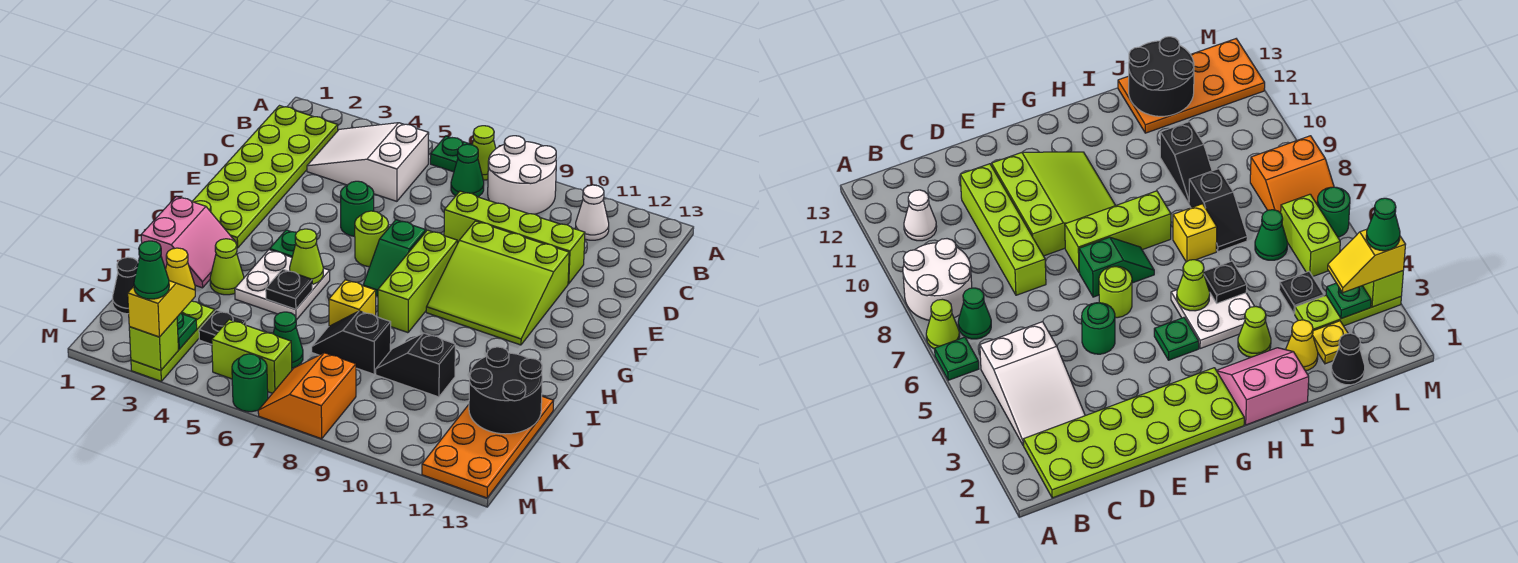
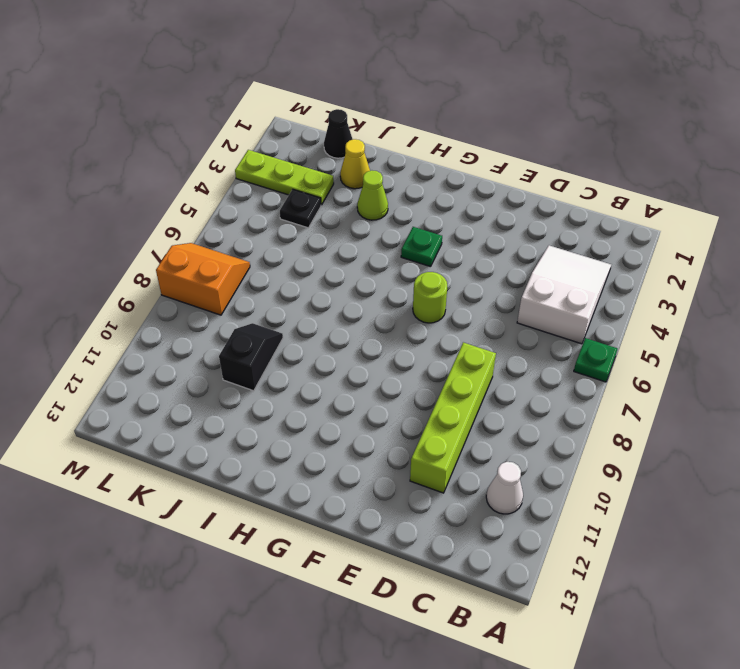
none -> lime cone A7 level 1
none -> white round brick A8:B9 level 1
none -> lime plate B1:G2 level 1
none -> green cone B7 level 1

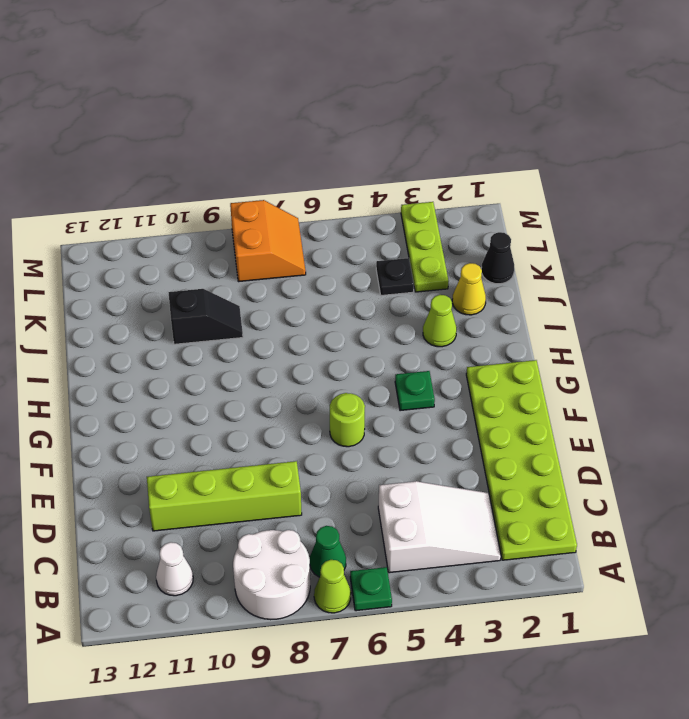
none -> green round brick E5 level 1
none -> lime slope E9:G11 level 1 top E
none -> green slope F7:G7 level 1 top F
none -> lime brick F8:H8 level 1

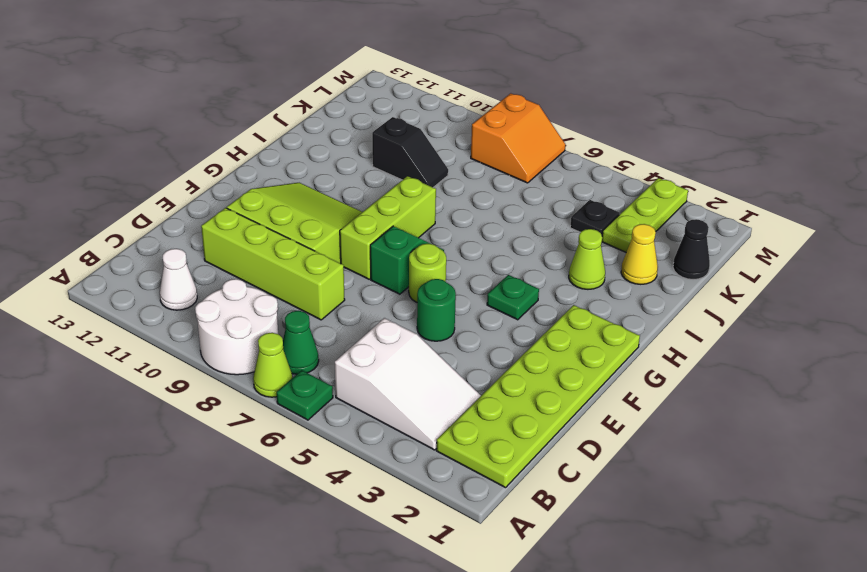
none -> pink slope H1:I2 level 1 top 1
none -> white plate H4:I5 level 1
none -> yellow brick I7 level 1
none -> black slope J7:J8 level 1 top 8

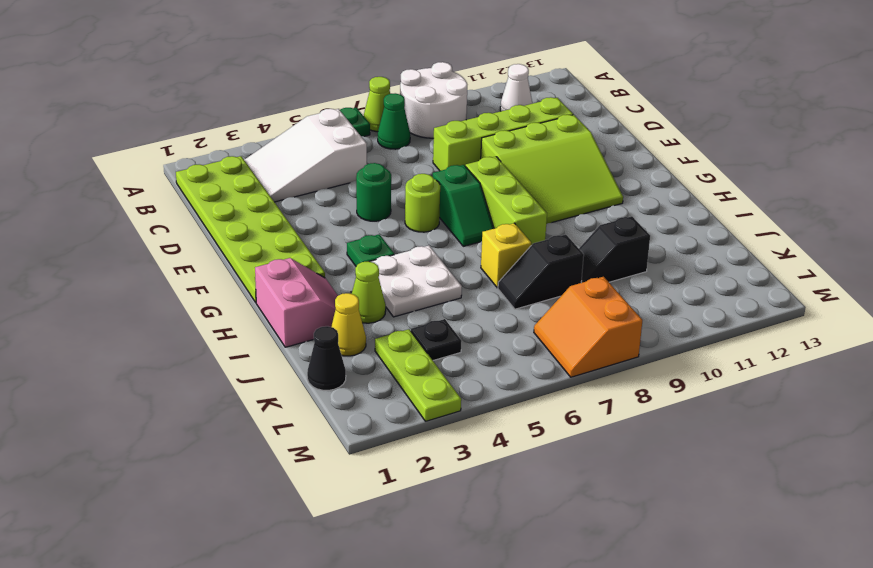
none -> orange plate J12:M13 level 1
none -> yellow plate K2 level 1
none -> green cone K6 level 1
none -> lime brick L5:L6 level 1

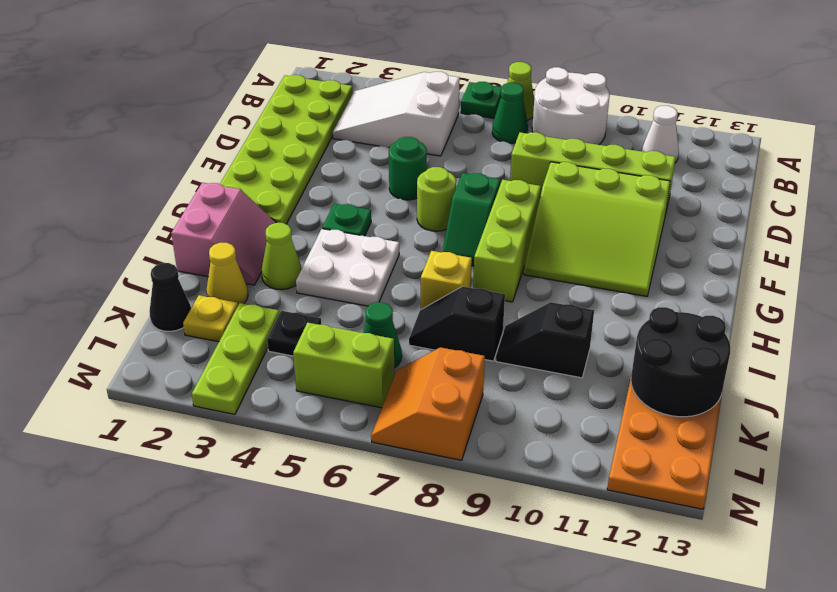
none -> green round brick M6 level 1
none -> lime cone H5 level 2
none -> black plate I5 level 2
none -> green plate L3 level 2

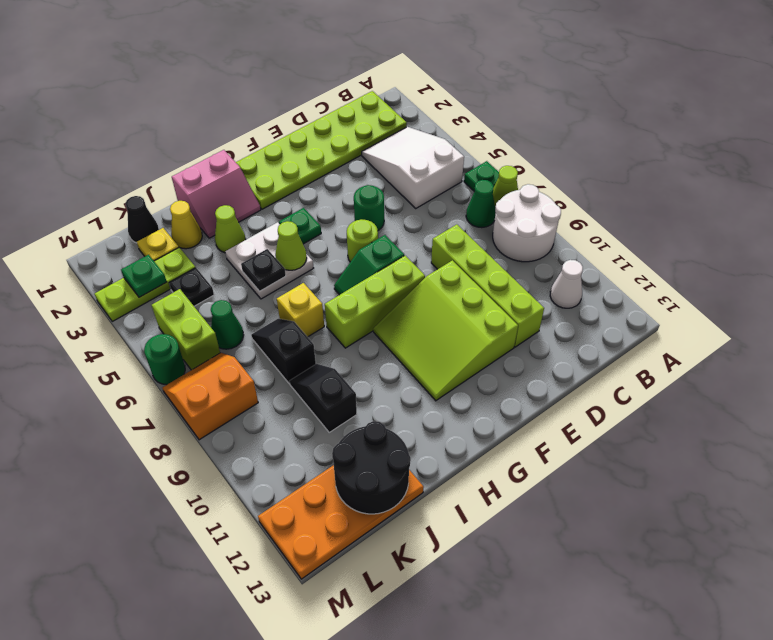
none -> lime brick M3 level 2
none -> yellow slope L3:M3 level 3 top M
none -> green cone M3 level 4

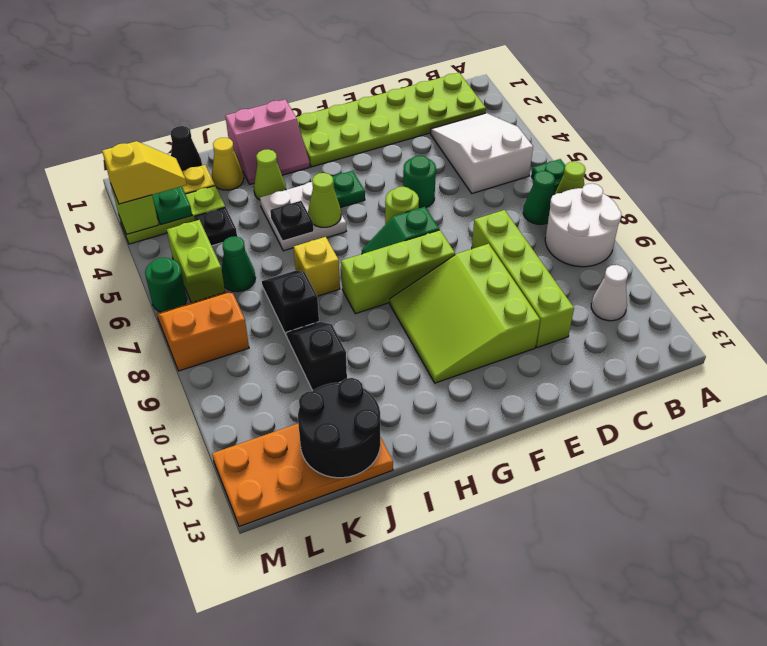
none -> green cone M3 level 4

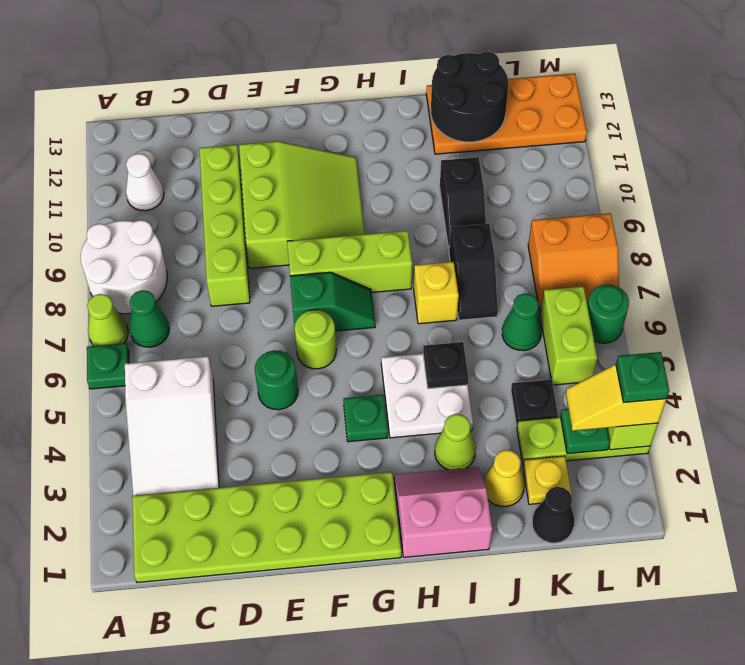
green plate M3 level 4 -> green cone M3 level 4
none -> lime cone H5 level 2

